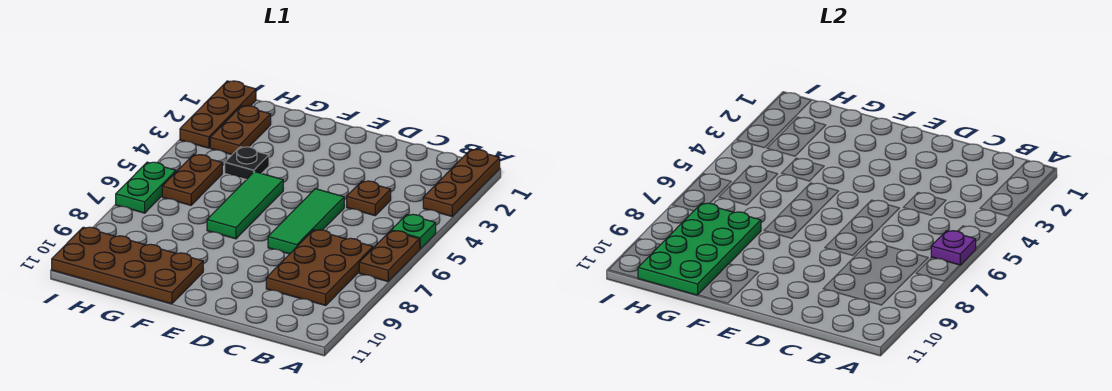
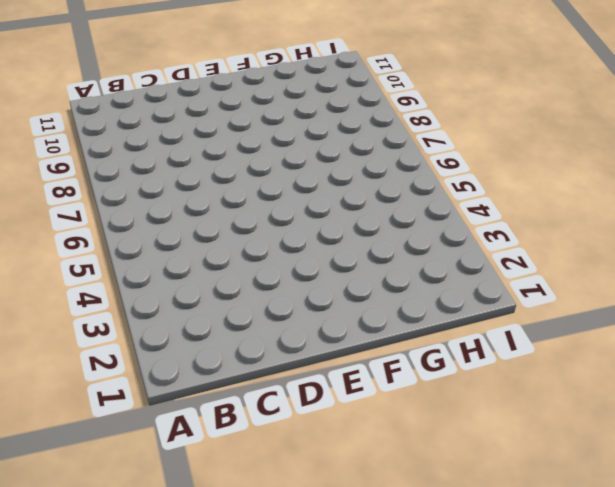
none -> brown plate A1:A3 level 1
none -> green plate A5 level 1
none -> brown plate A6:A7 level 1

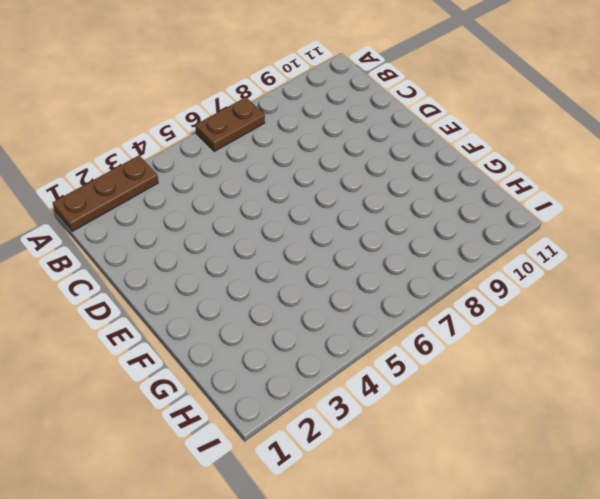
none -> green plate A5 level 1
none -> brown plate B7:C9 level 1
none -> brown plate C4 level 1

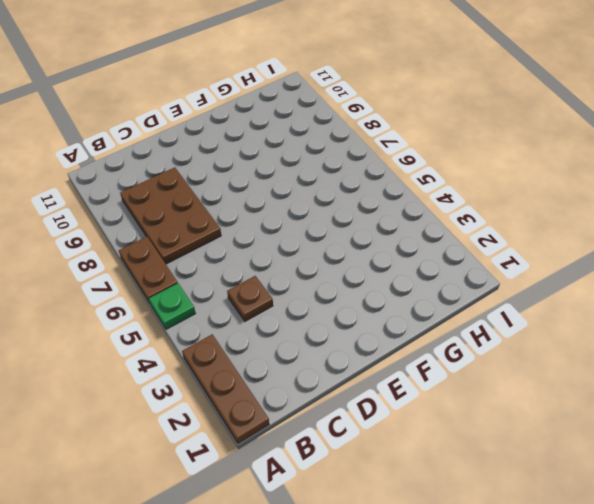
none -> green tile D5:D7 level 1
none -> green tile F5:F7 level 1
none -> brown plate F10:I11 level 1

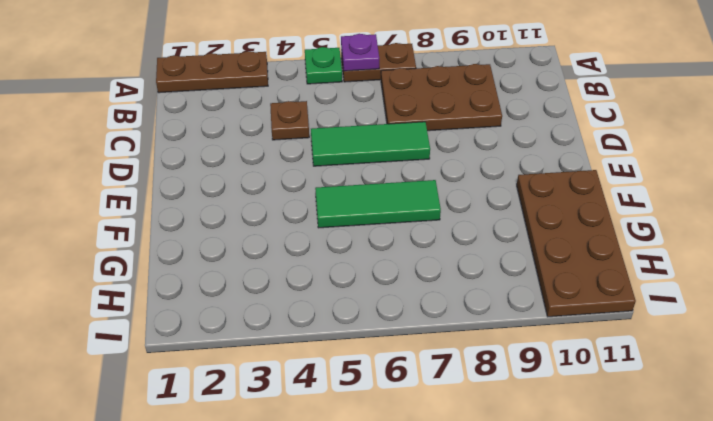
none -> black plate G4 level 1
none -> brown plate H2:H3 level 1
none -> brown plate H5:H6 level 1

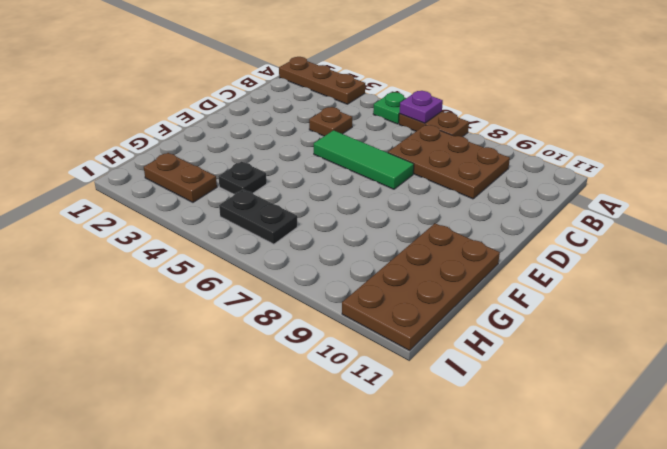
black plate H5:H6 level 1 -> brown plate H5:H6 level 1
none -> green tile F5:F7 level 1
none -> brown plate I1:I3 level 1
none -> green plate I6:I7 level 1

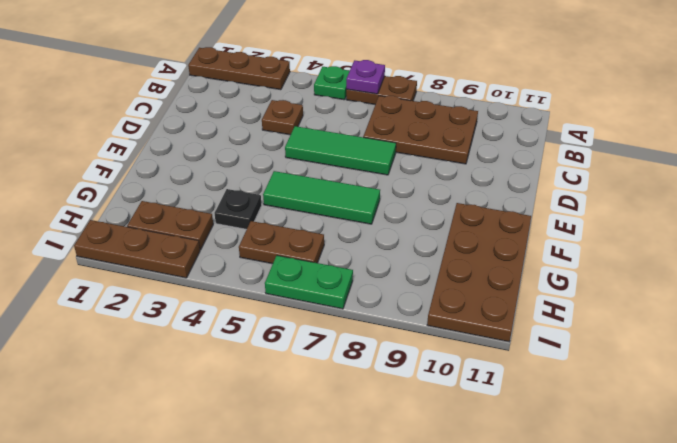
none -> green plate G8:H11 level 2

